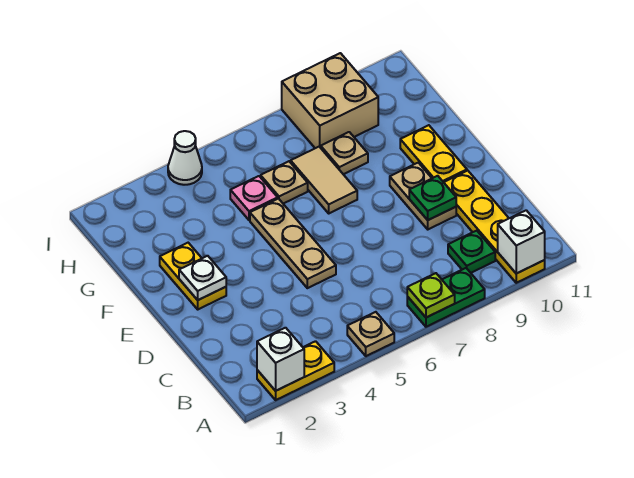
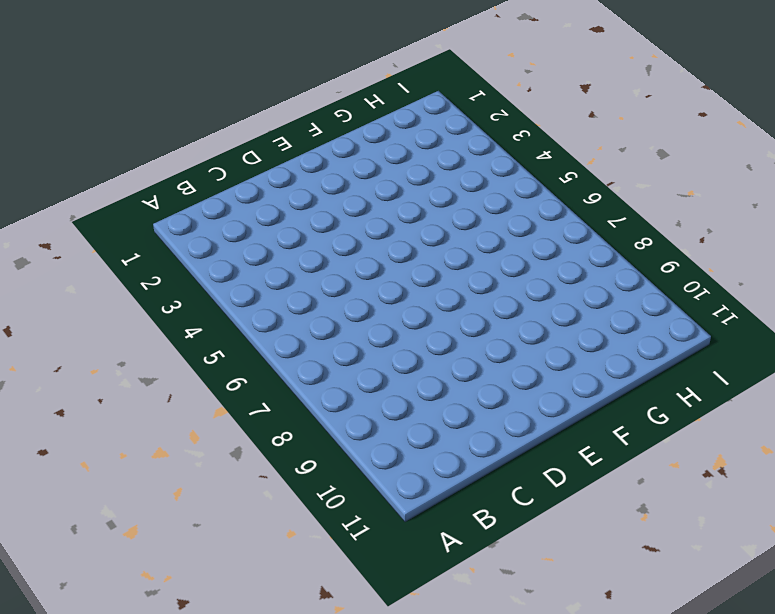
none -> yellow plate A2:A3 level 1
none -> tan plate A5 level 1
none -> green plate A7:A8 level 1

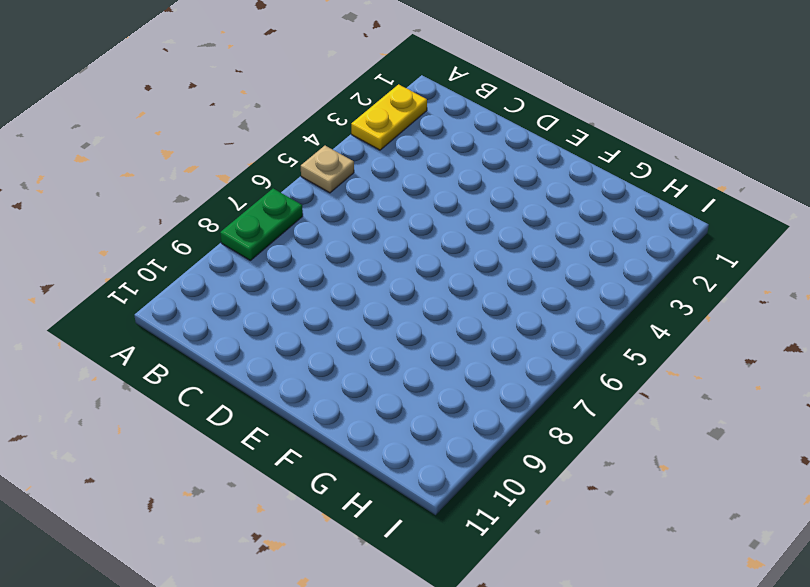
none -> yellow plate A10:D10 level 1
none -> green plate B9 level 1
none -> tan plate D5:F5 level 1

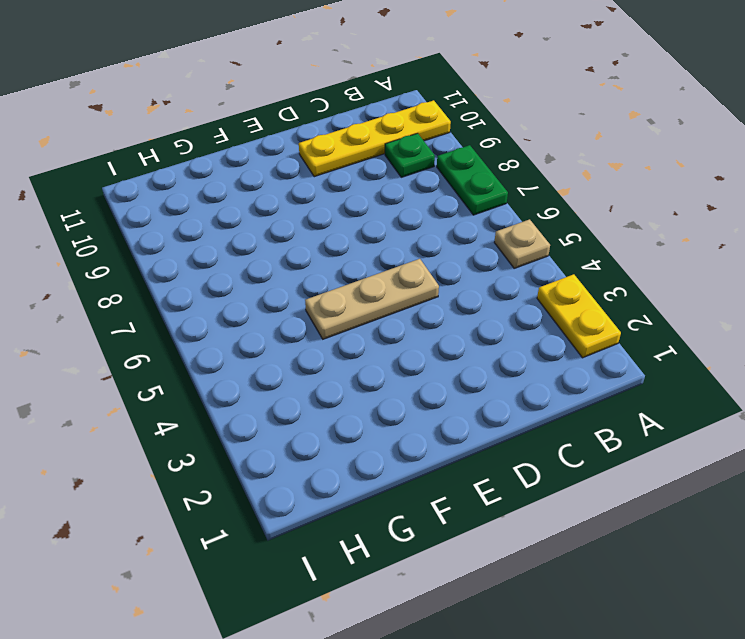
none -> tan plate D9:E9 level 1
none -> yellow plate E2:F2 level 1
none -> yellow plate E10:F10 level 1

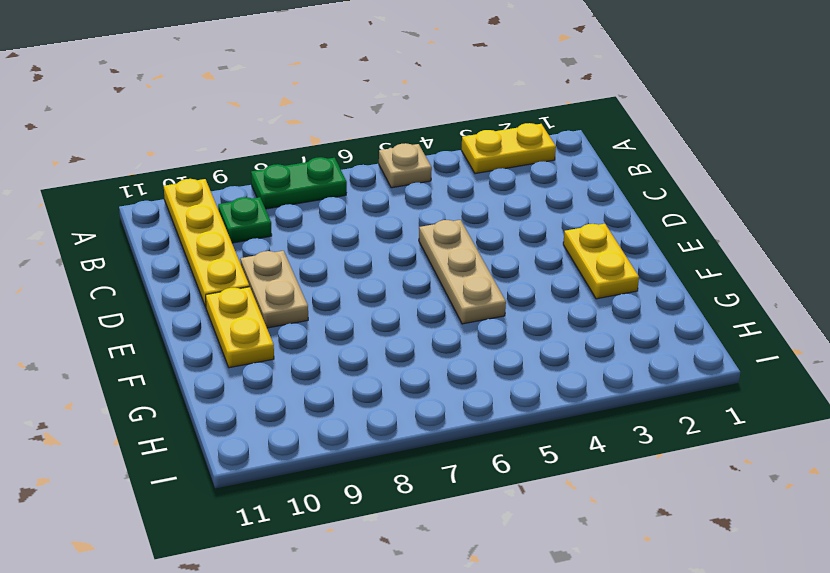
none -> tan tile F7:G7 level 1
none -> pink plate G5 level 1
none -> tan plate G6 level 1

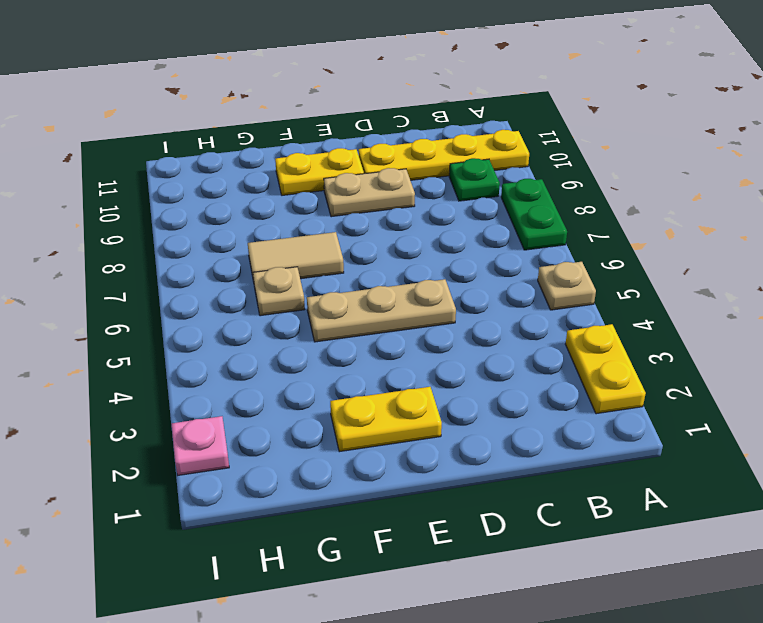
pink plate I2 level 1 -> pink plate G5 level 1
none -> tan plate G8 level 1
none -> tan brick H8:I9 level 1
none -> white cone I4 level 1

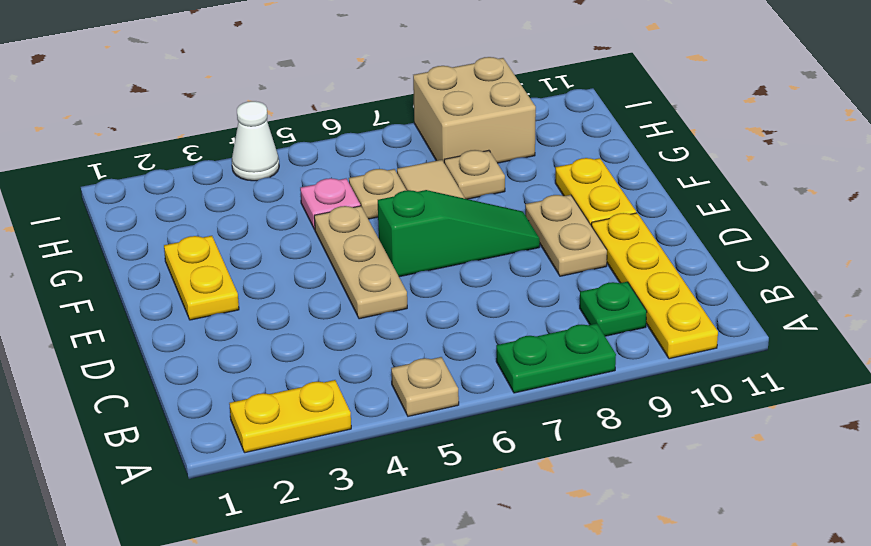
green slope E6:E8 level 1 top 6 -> none
none -> white brick A2 level 2
none -> lime plate A7 level 2
none -> white brick A10 level 2

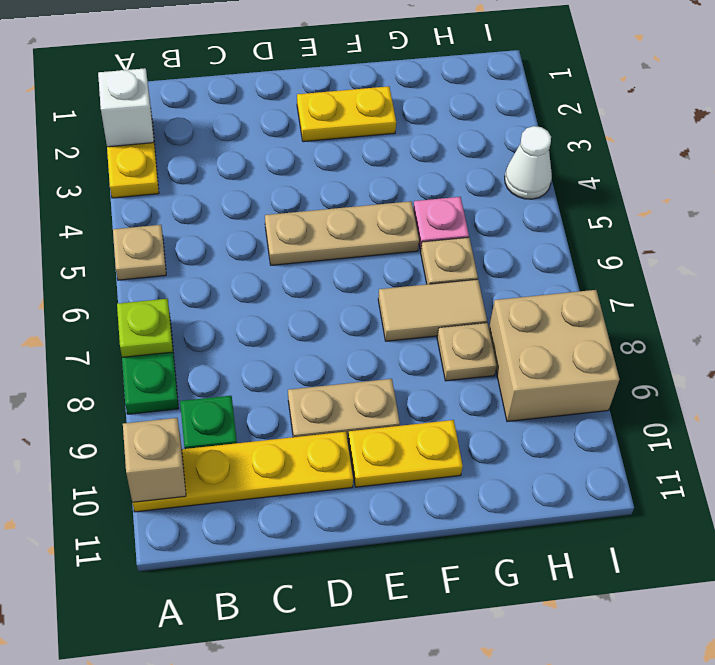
tan brick A10 level 2 -> white brick A10 level 2
none -> green plate D9 level 2
none -> white plate E2 level 2

